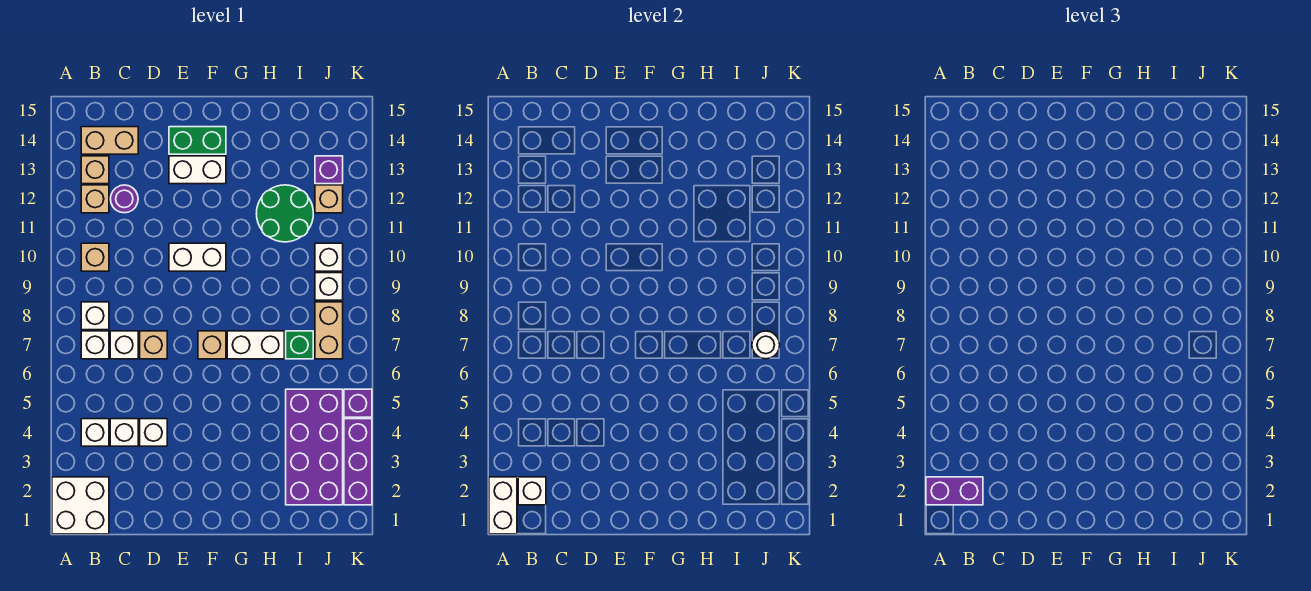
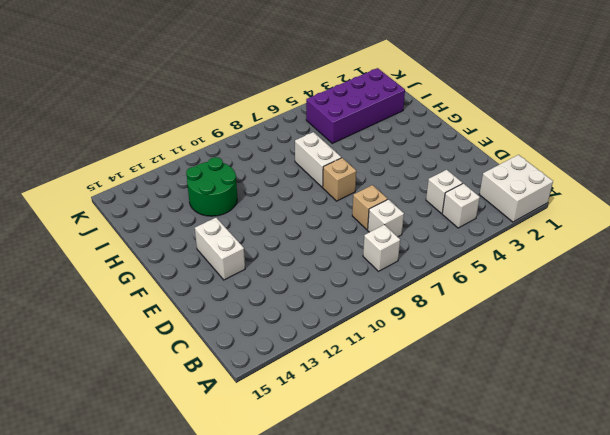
none -> white brick B7 level 1
none -> tan brick B10 level 1
none -> tan brick B12 level 1
none -> tan brick B13 level 1

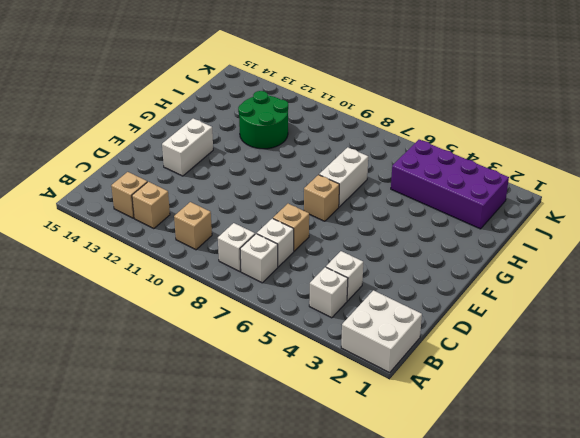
none -> tan brick B14:C14 level 1
none -> purple round brick C12 level 1
none -> white brick D4 level 1
none -> white brick E10:F10 level 1

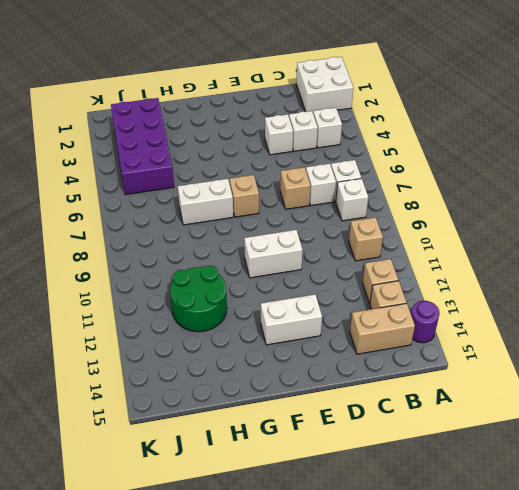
purple round brick A14 level 1 -> purple round brick C12 level 1
none -> green brick E14:F14 level 1
none -> green brick I7 level 1
none -> tan brick J7:J8 level 1
none -> white brick J9 level 1

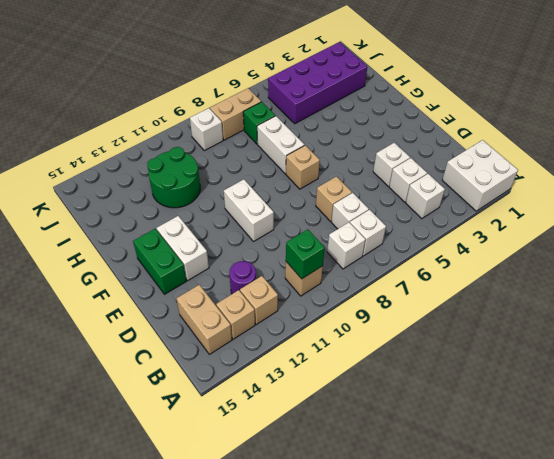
green brick B10 level 2 -> none
none -> white brick J10 level 1
none -> tan brick J12 level 1
none -> purple brick J13 level 1
none -> purple brick K2:K4 level 1

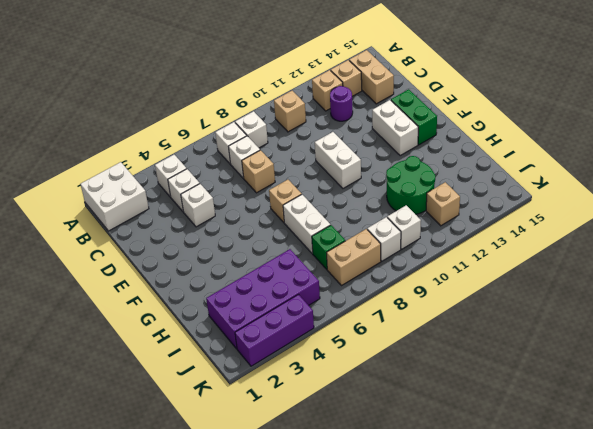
none -> purple brick J13 level 1
none -> purple brick K5 level 1
none -> white brick A1:A2 level 2
none -> white brick B2 level 2

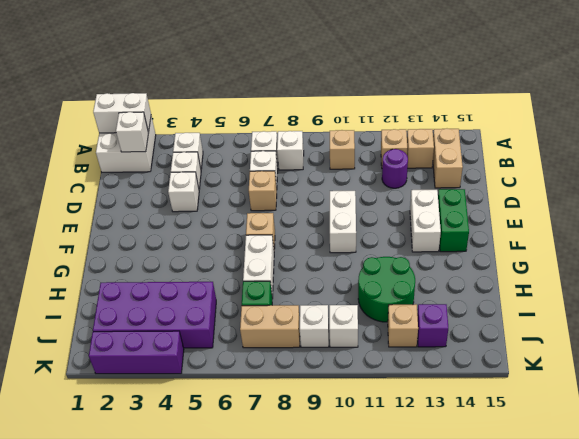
none -> purple brick K5 level 1
none -> white round brick J7 level 2
none -> purple brick A2:B2 level 3

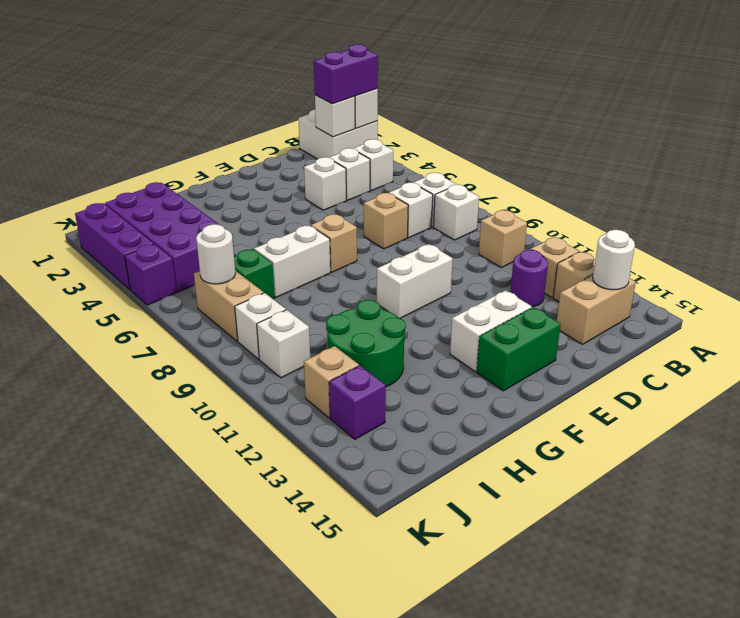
white round brick B14 level 2 -> none

